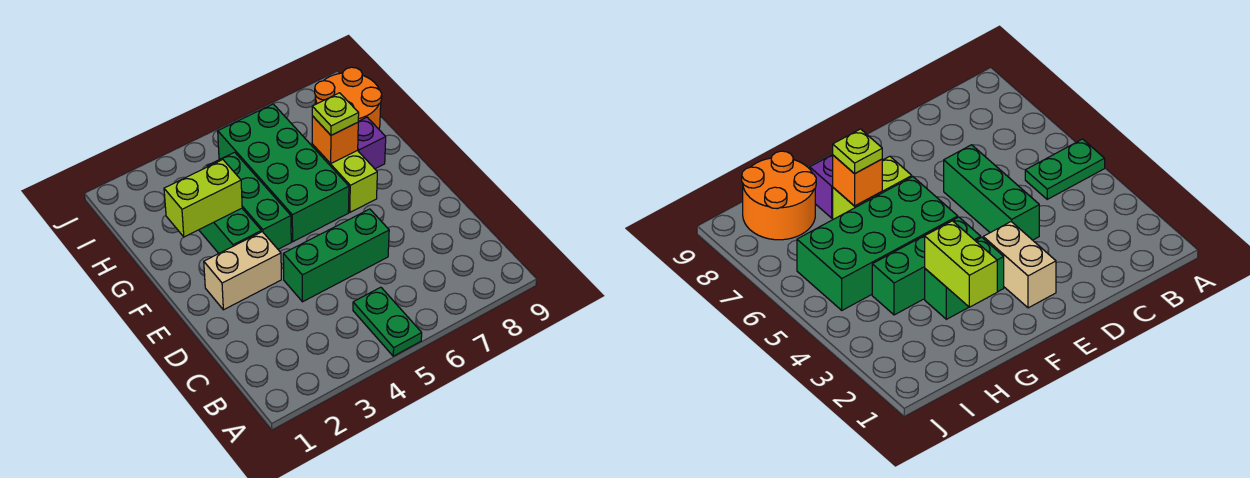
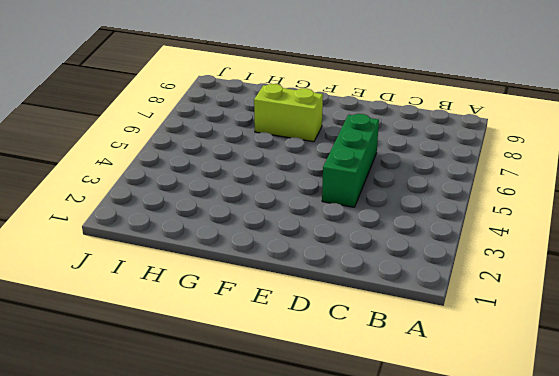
none -> green plate A5:B5 level 1
none -> tan brick E2:E3 level 1
none -> green brick F3:G3 level 1

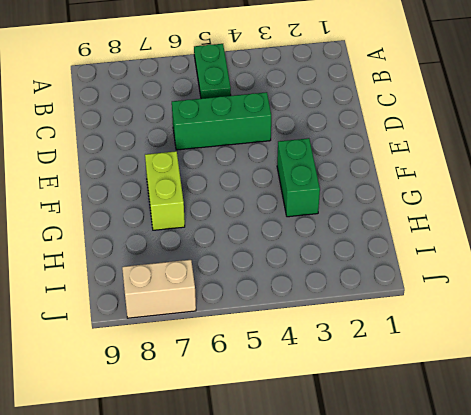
tan brick J7:J8 level 1 -> tan brick E2:E3 level 1
none -> green brick F4:H4 level 1
none -> green brick F5:I6 level 1
none -> purple brick G8 level 1

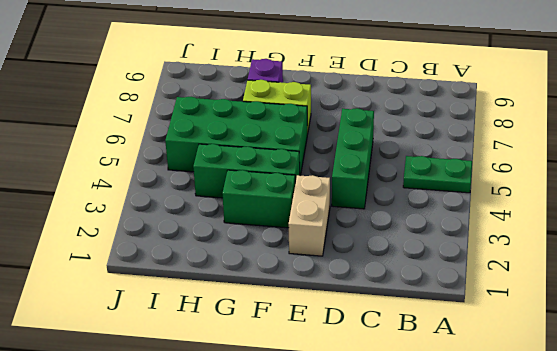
none -> orange round brick H8:I9 level 1
none -> lime brick G2:G3 level 2
none -> orange brick G7 level 2

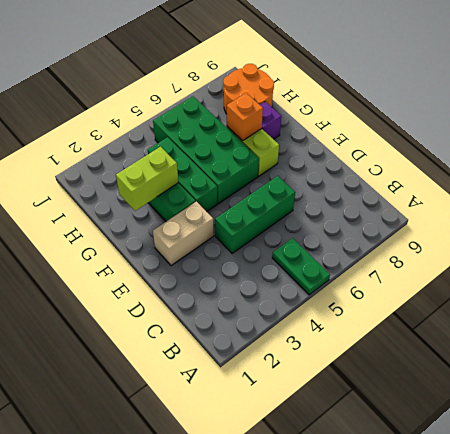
none -> lime plate G7 level 3

